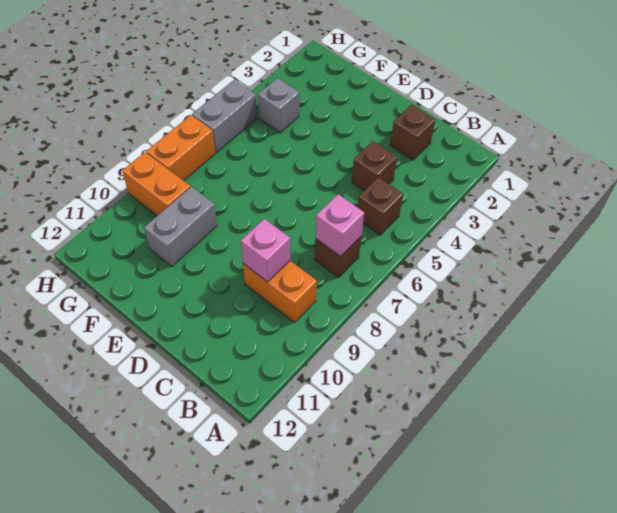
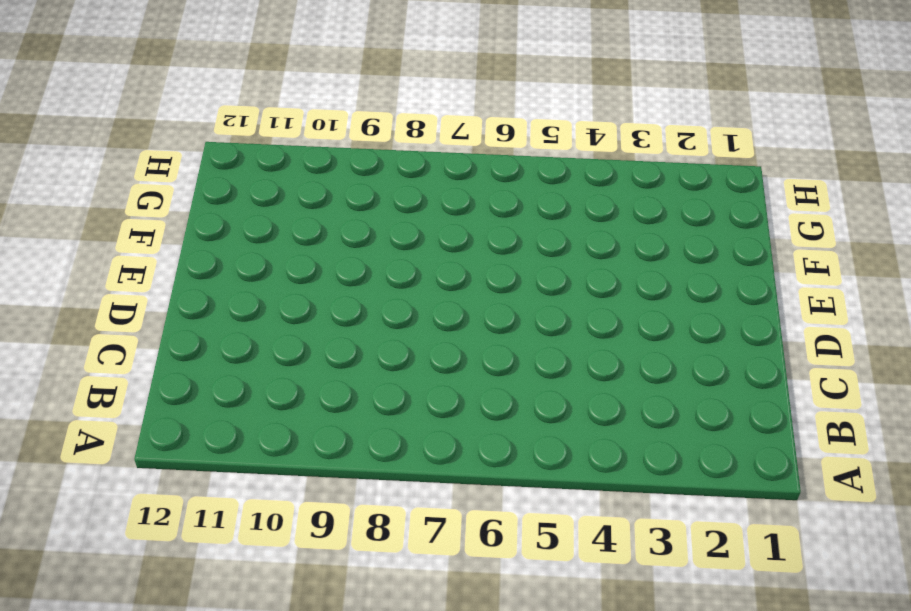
none -> brown brick B5 level 1
none -> brown brick B7 level 1
none -> orange brick B9:C9 level 1

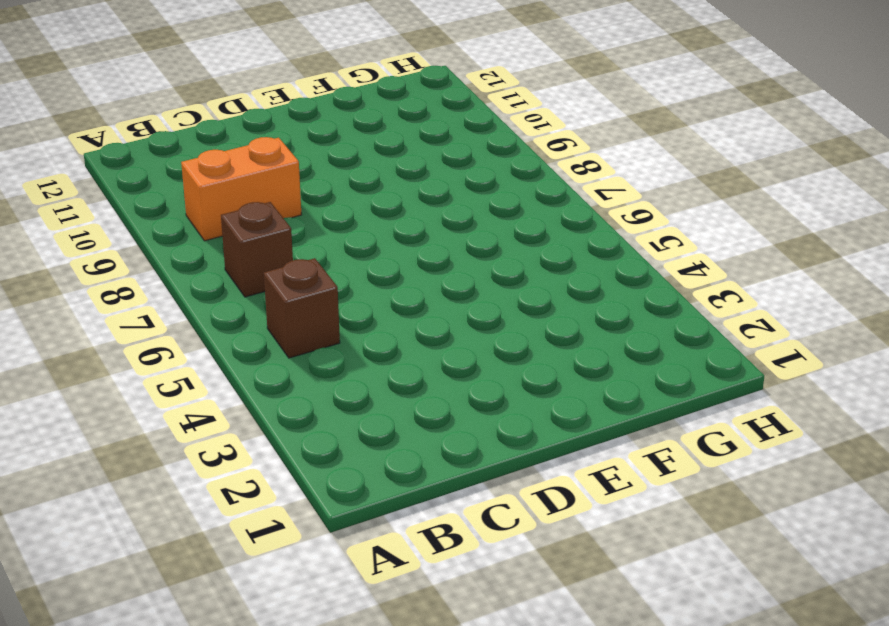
none -> brown brick C2 level 1
none -> brown brick C4 level 1
none -> grey brick F9:F10 level 1

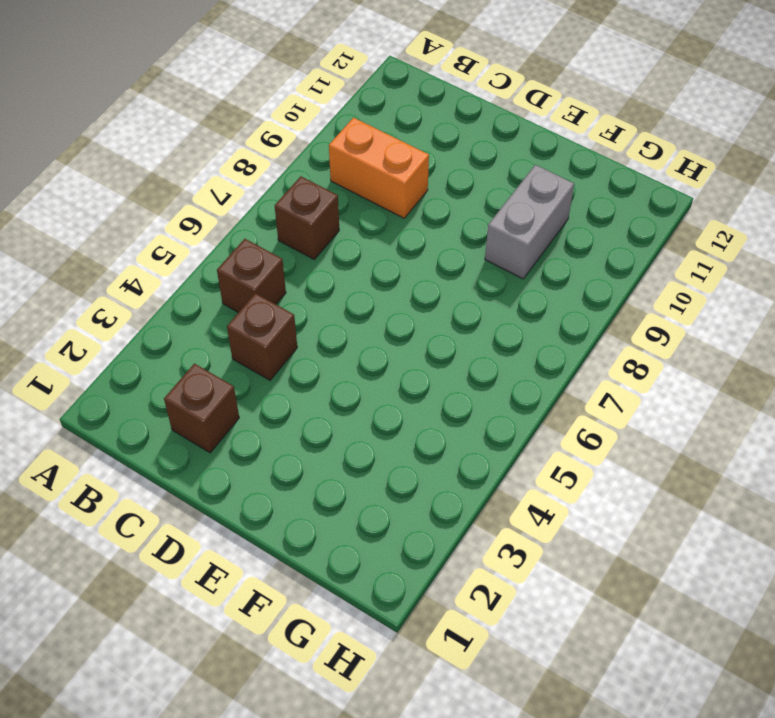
none -> grey brick G4 level 1
none -> orange brick G9:H9 level 1
none -> grey brick H5:H6 level 1

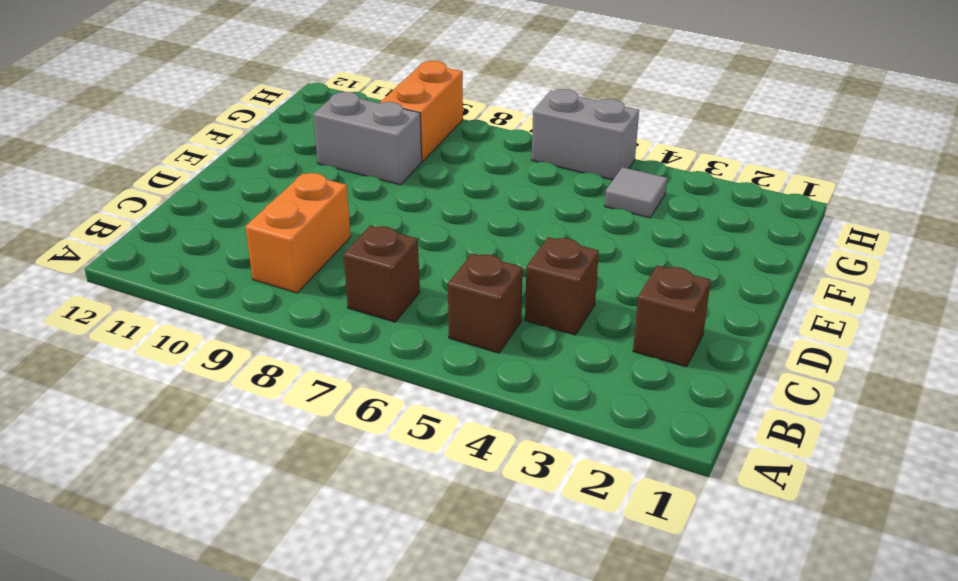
grey tile G4 level 1 -> grey brick G4 level 1
none -> orange brick H7:H8 level 1
none -> pink brick B7 level 2
none -> pink brick C9 level 2

